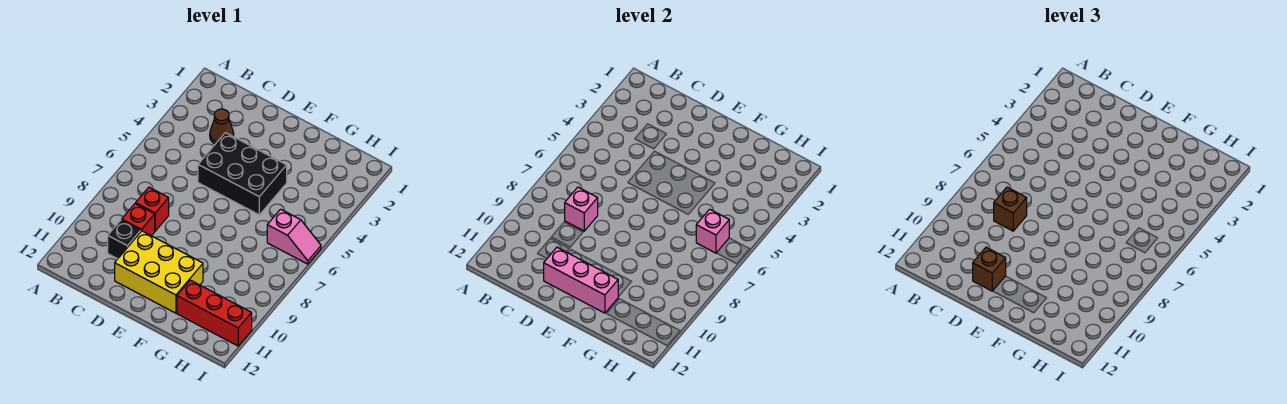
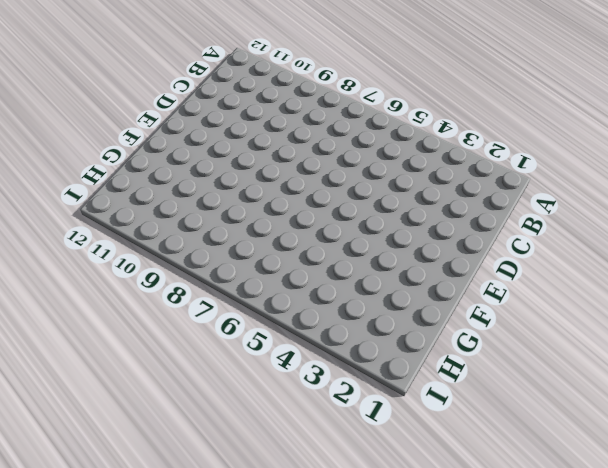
none -> brown cone C3 level 1
none -> red brick C8 level 1
none -> red brick C9 level 1

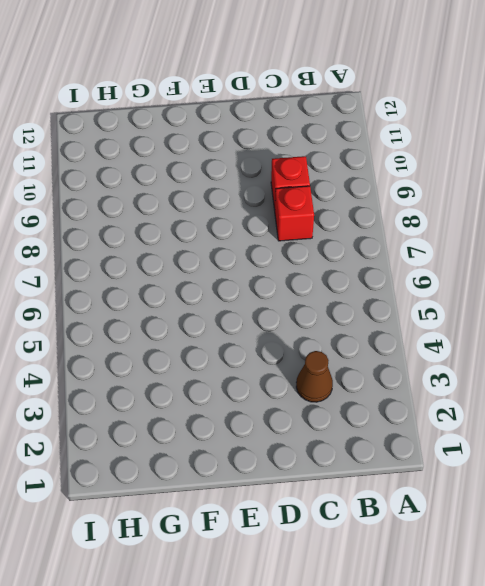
none -> black brick C10 level 1
none -> black brick D4:F5 level 1
none -> yellow brick D10:F11 level 1

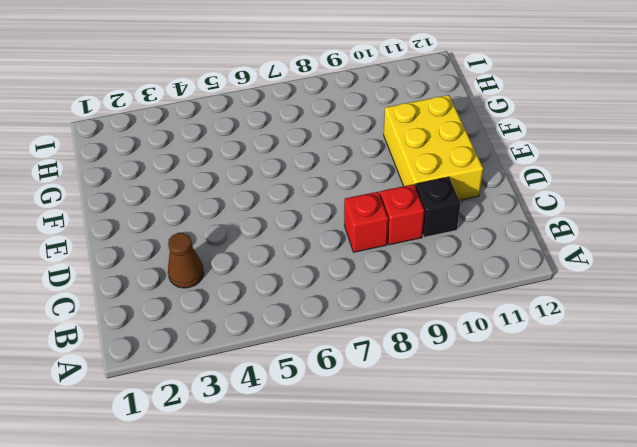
none -> black brick D4:F5 level 1
none -> red brick G11:I11 level 1
none -> pink slope H6:I6 level 1 top H

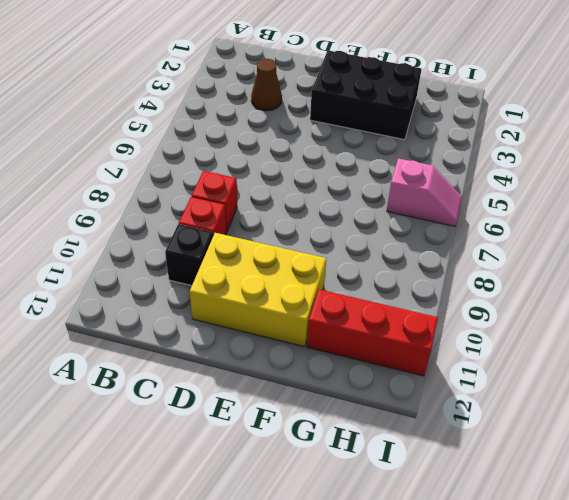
black brick E2:G3 level 1 -> black brick D4:F5 level 1
none -> pink brick C8 level 2
none -> pink brick D11:F11 level 2
none -> pink brick H6 level 2

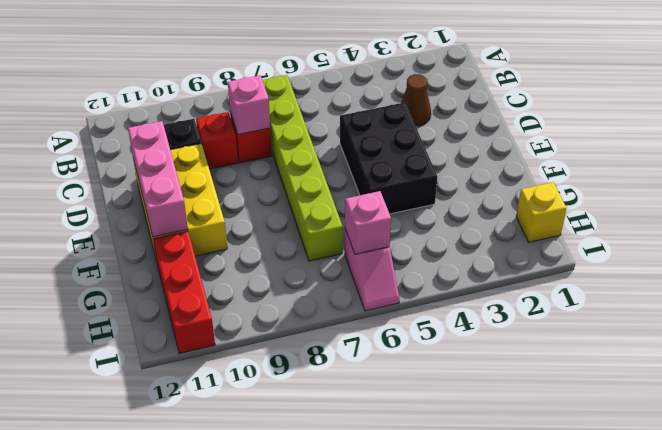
lime brick B7:G7 level 1 -> none
yellow brick H1 level 1 -> none
none -> brown brick C8 level 3
none -> brown brick D11 level 3

